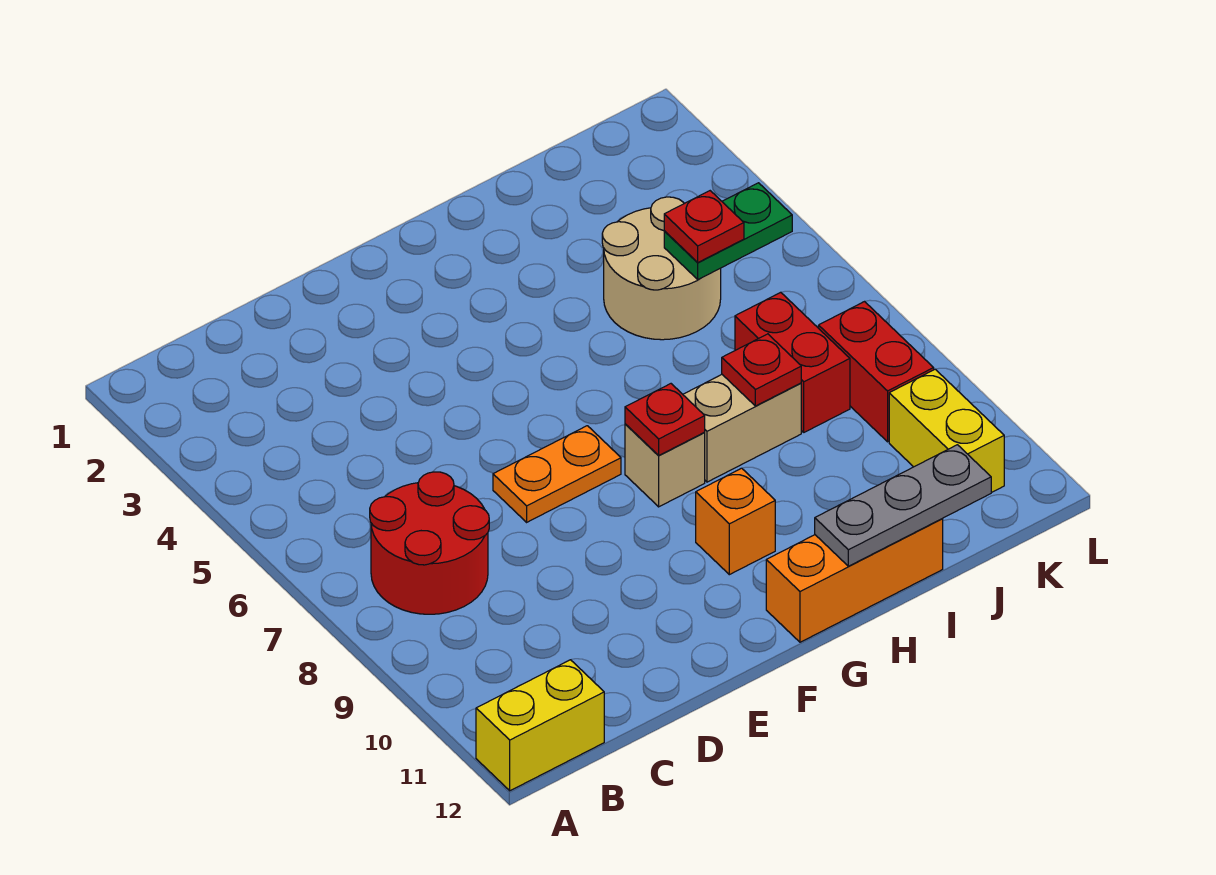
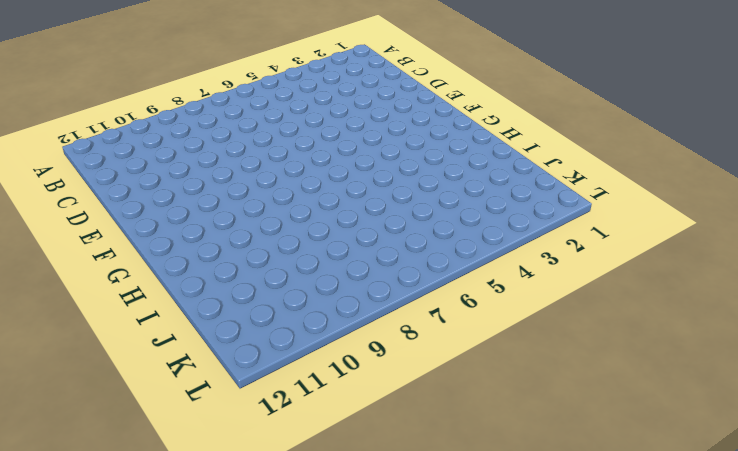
none -> yellow brick A12:B12 level 1
none -> red round brick B7:C8 level 1
none -> orange plate E7:F7 level 1

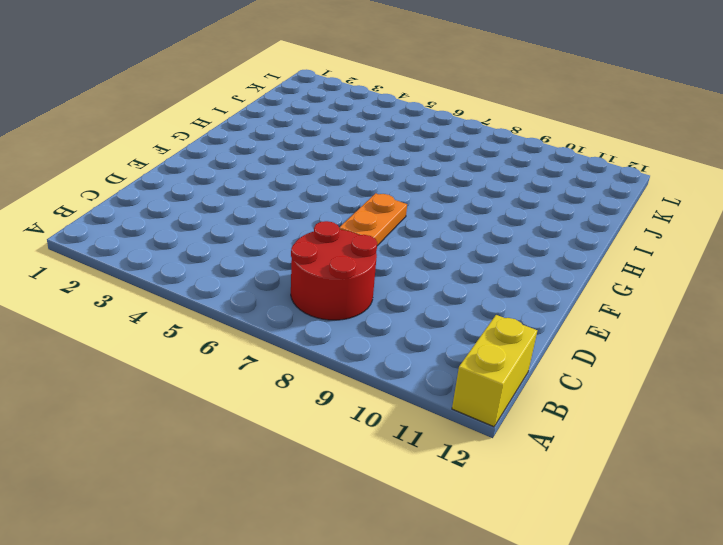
none -> tan brick G8 level 1
none -> orange brick G10 level 1
none -> orange brick G12:I12 level 1

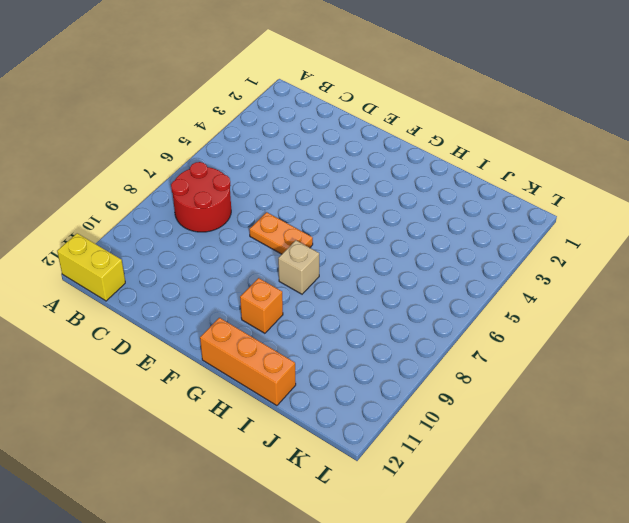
none -> tan brick H8:I8 level 1
none -> tan round brick I4:J5 level 1
none -> red brick J7:J8 level 1

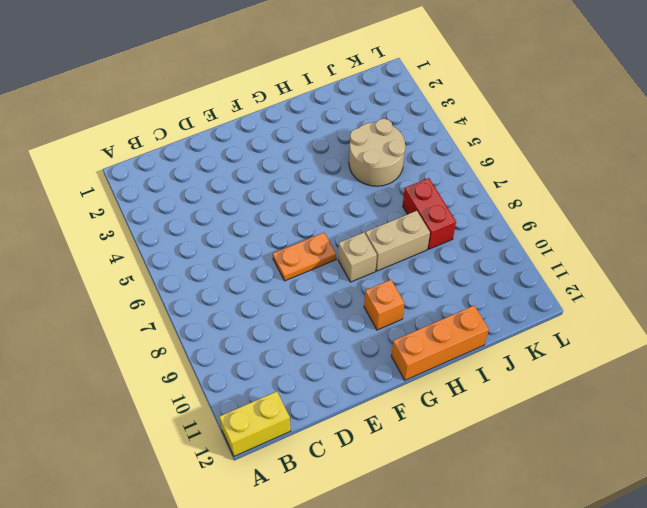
none -> red round brick B7:C8 level 1
none -> red brick K8:K9 level 1
none -> yellow brick K10:K11 level 1

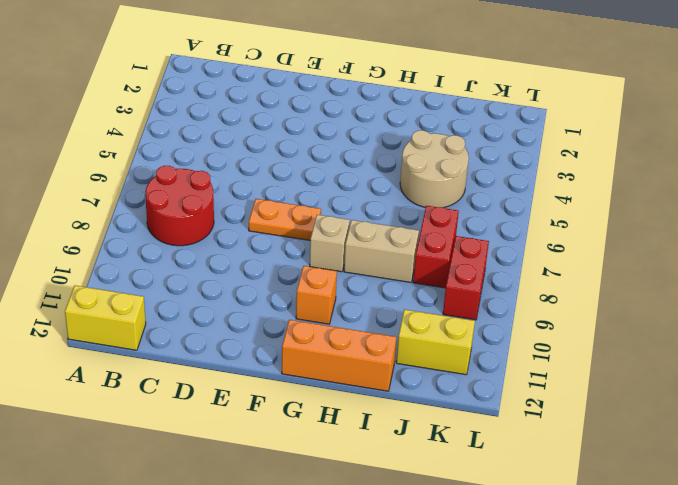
yellow brick J11:K11 level 1 -> yellow brick K10:K11 level 1
none -> red plate G8 level 2
none -> grey plate H12:J12 level 2
none -> red plate I8 level 2

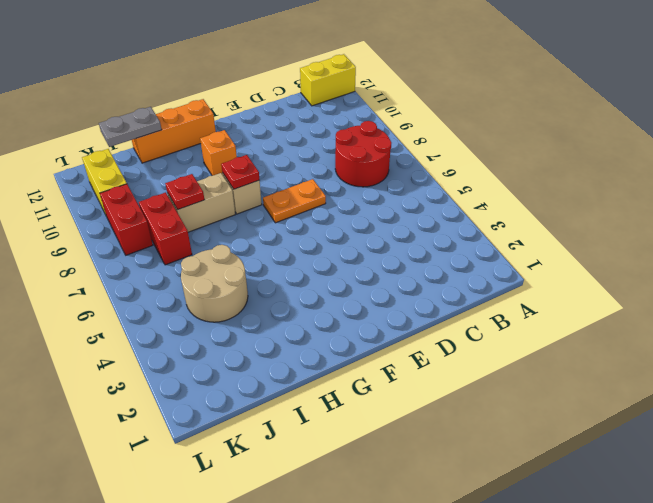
grey plate I12:J12 level 2 -> grey plate H12:J12 level 2
none -> green plate J5:K5 level 2
none -> red plate J5 level 3

